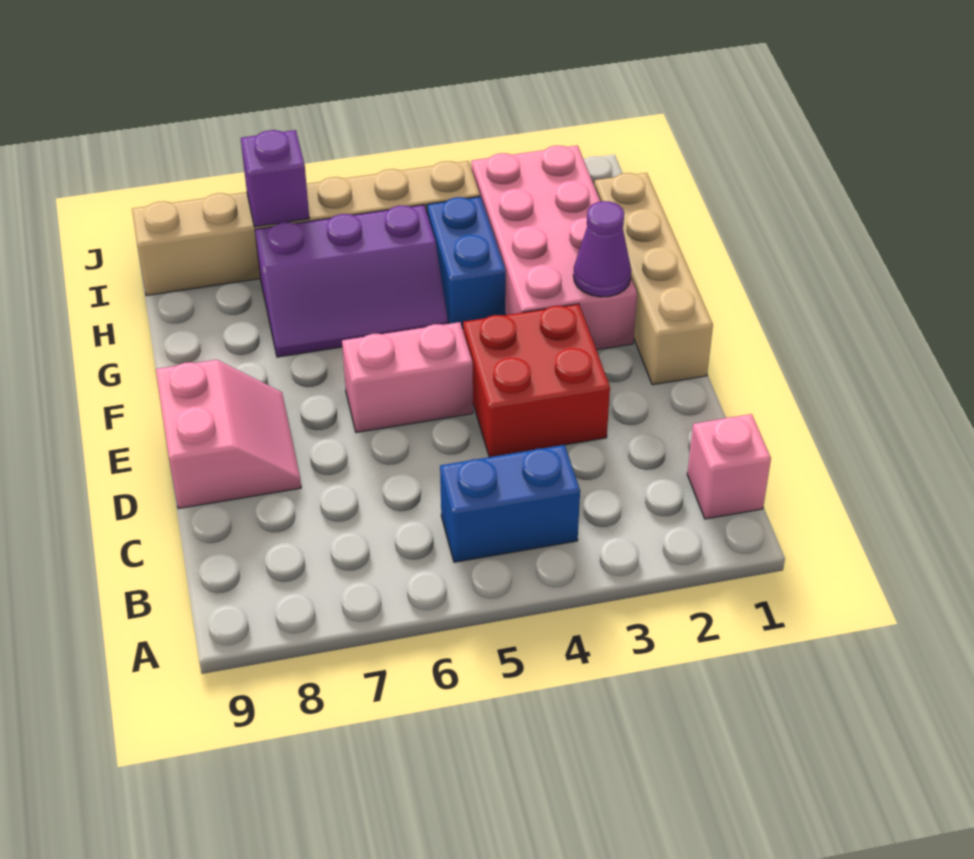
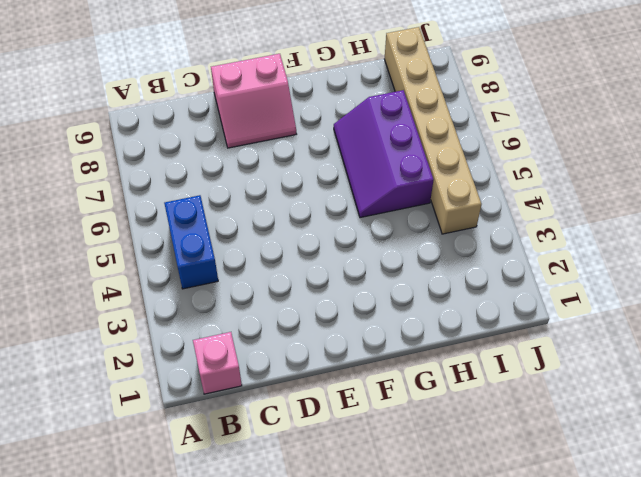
none -> red brick D3:E4 level 1
none -> tan brick E1:H1 level 1
none -> pink brick E5:E6 level 1

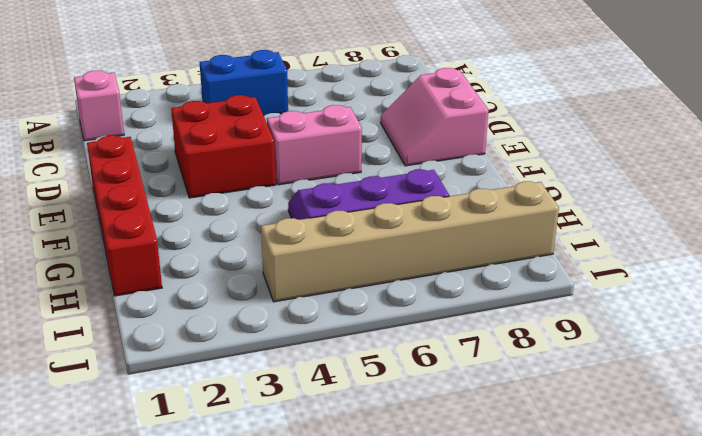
red brick E1:H1 level 1 -> tan brick E1:H1 level 1
none -> pink brick F2:I3 level 1
none -> blue brick G4:H4 level 1
none -> purple cone F2 level 2

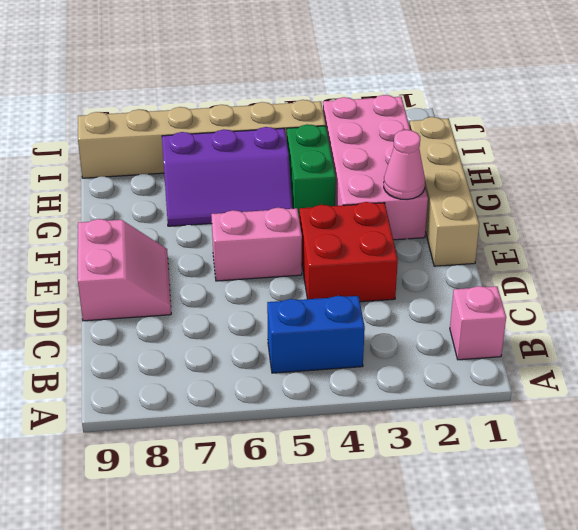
pink cone F2 level 2 -> purple cone F2 level 2
green brick G4:H4 level 1 -> blue brick G4:H4 level 1
none -> purple brick I7 level 2

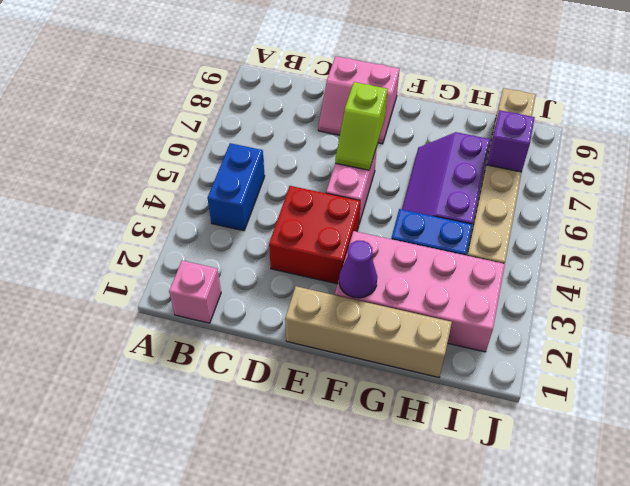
lime slope E6:E7 level 2 top 7 -> none

